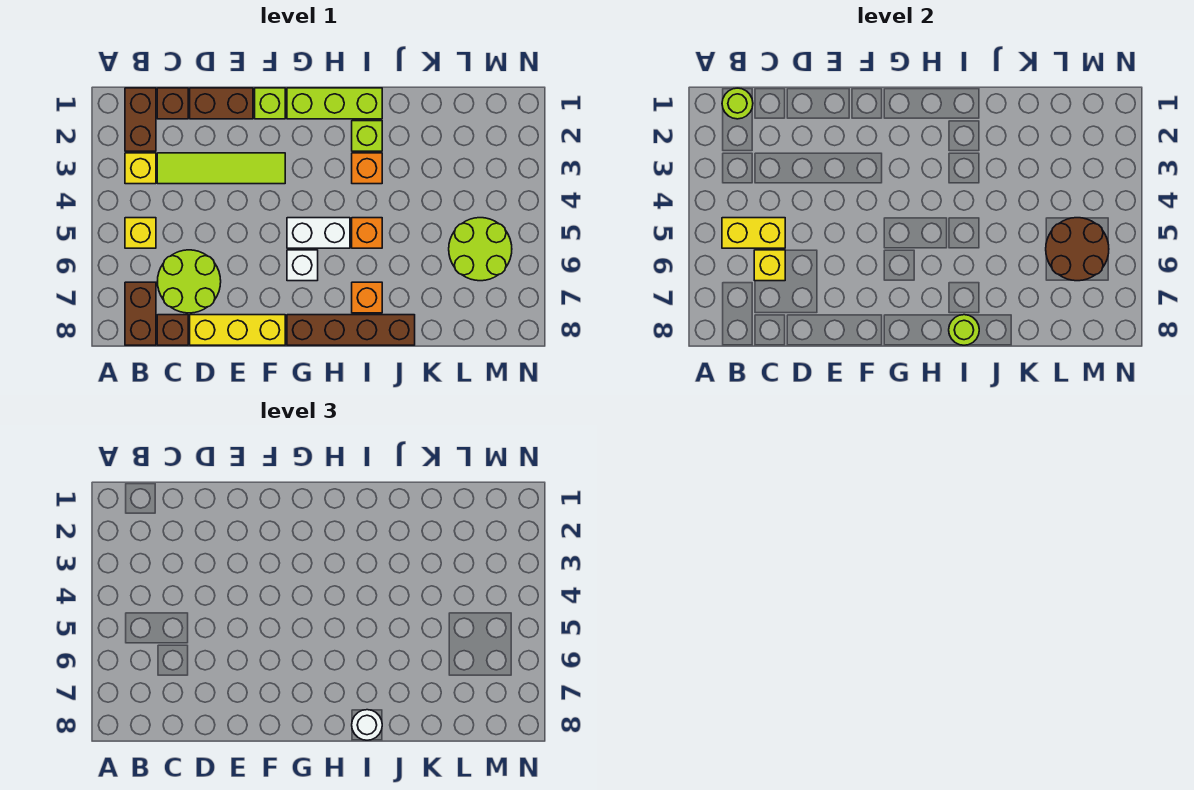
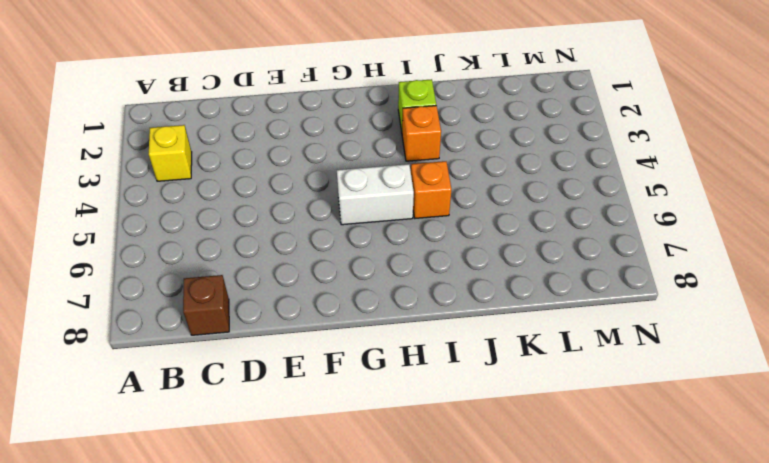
none -> brown brick B1:B2 level 1
none -> yellow brick B5 level 1
none -> brown brick B7:B8 level 1

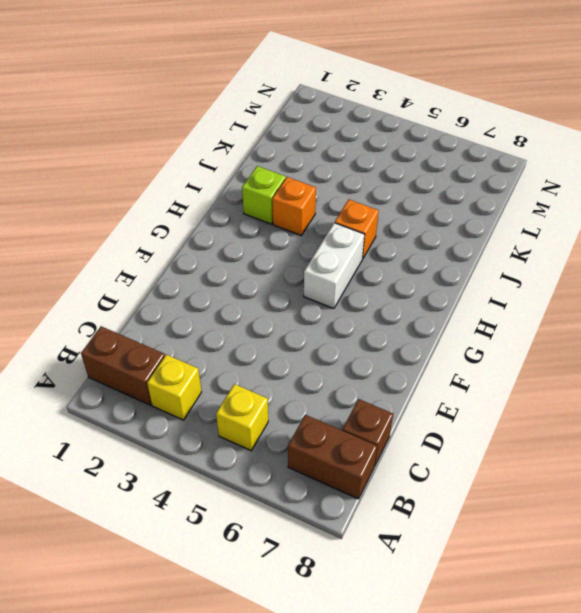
none -> brown brick C1 level 1
none -> lime tile C3:F3 level 1
none -> lime round brick C6:D7 level 1

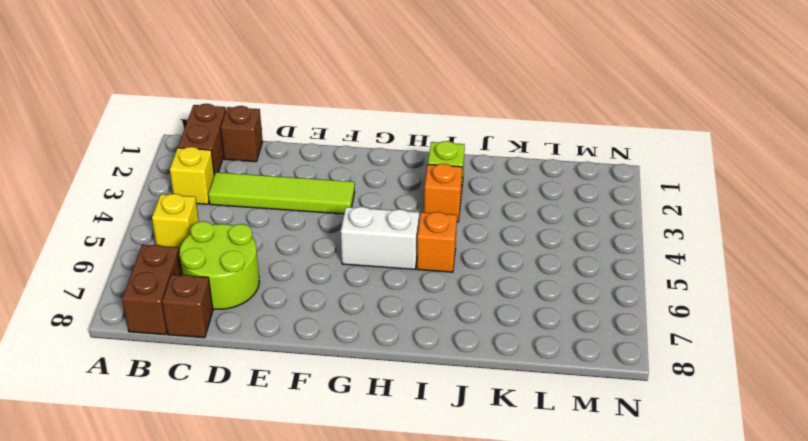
none -> brown brick D1:E1 level 1
none -> yellow brick D8:F8 level 1
none -> lime brick F1 level 1

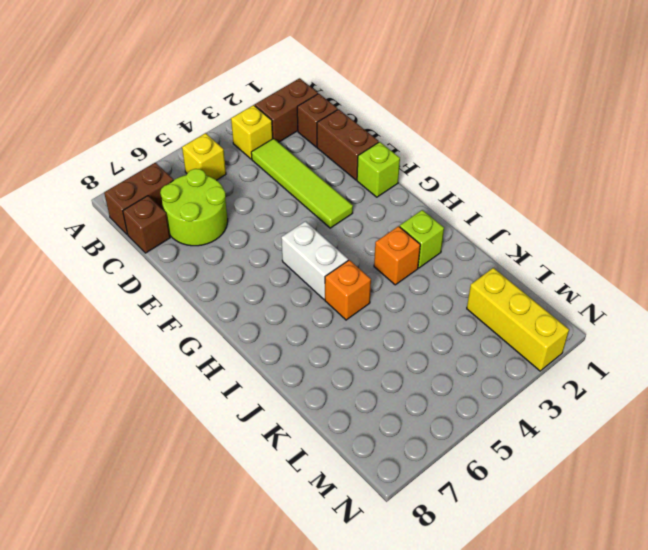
yellow brick L2:N2 level 1 -> yellow brick D8:F8 level 1
none -> lime brick G1:I1 level 1
none -> white brick G6 level 1
none -> brown brick G8:J8 level 1

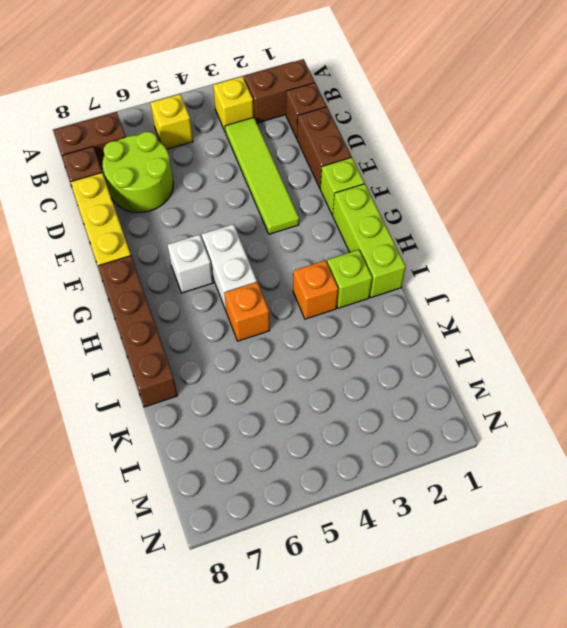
none -> orange brick I7 level 1
none -> lime round brick L5:M6 level 1
none -> lime round brick B1 level 2

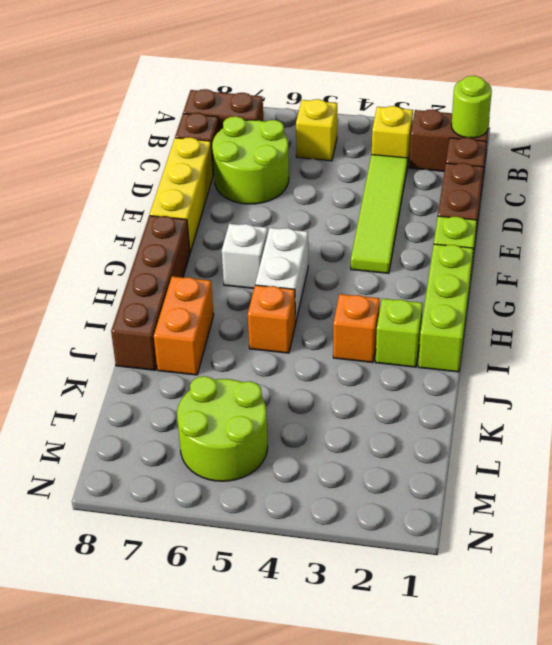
orange brick I7:J7 level 1 -> orange brick I7 level 1
none -> yellow brick B5:C5 level 2
none -> yellow brick C6 level 2
none -> lime round brick I8 level 2

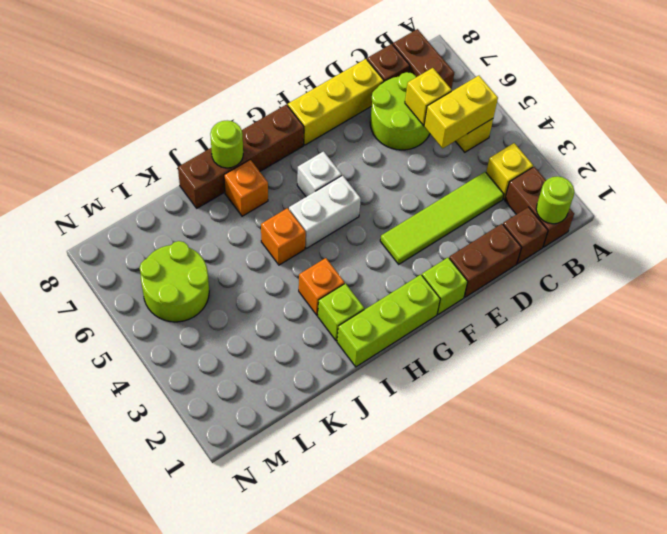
none -> brown round brick L5:M6 level 2
none -> white round brick I8 level 3

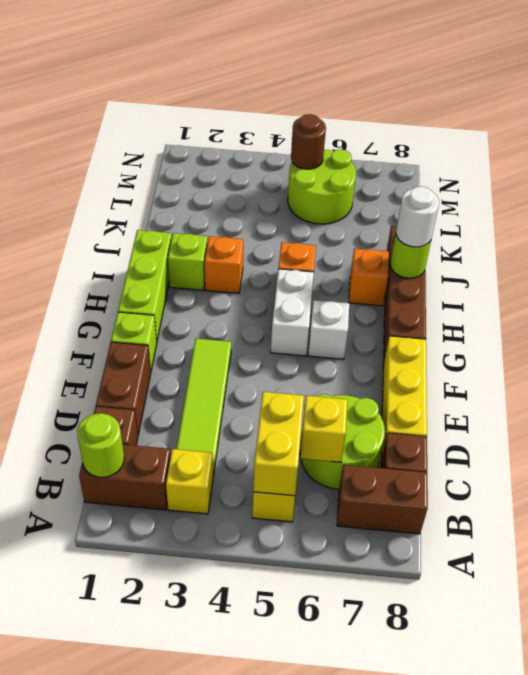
brown round brick M5 level 2 -> brown round brick L5:M6 level 2

